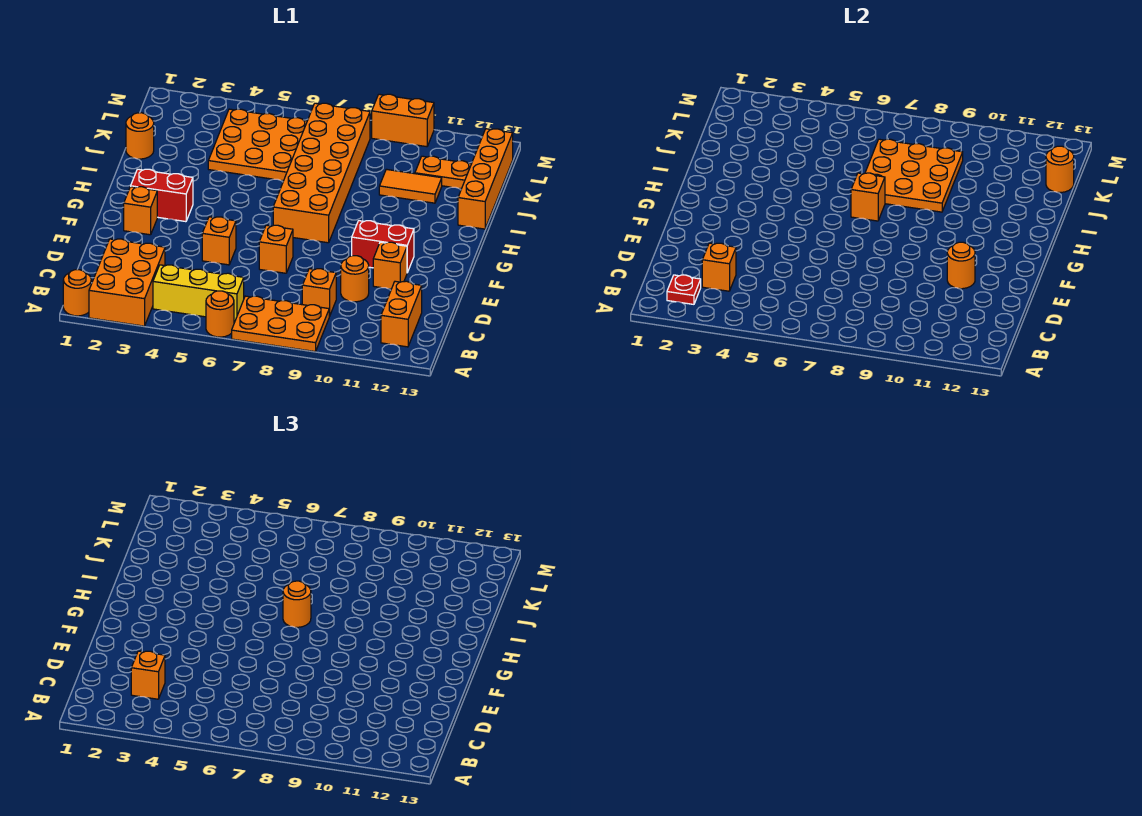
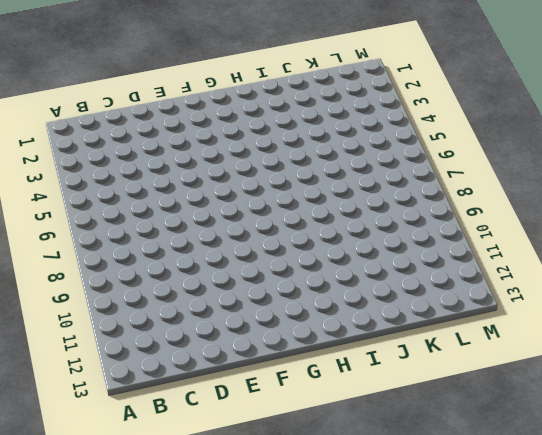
none -> orange round brick A1 level 1
none -> orange brick A2:C3 level 1
none -> orange round brick A6 level 1

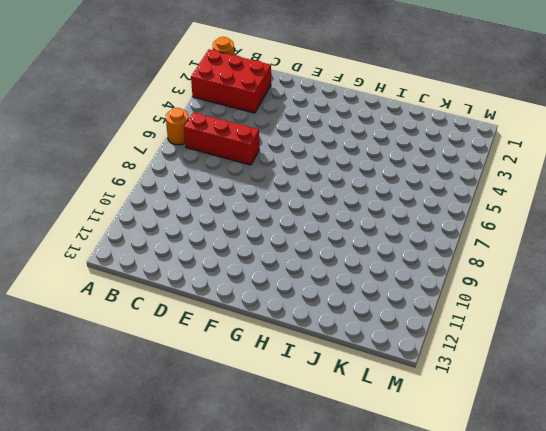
red brick A2:C3 level 1 -> orange brick A2:C3 level 1
red brick B6:D6 level 1 -> yellow brick B4:B6 level 1
none -> orange plate A7:B9 level 1
none -> orange brick B12:C12 level 1
none -> orange brick C9 level 1

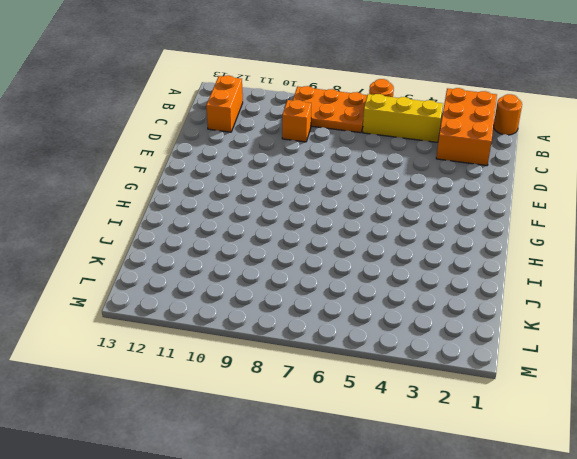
none -> orange round brick D10 level 1
none -> orange brick E5 level 1
none -> orange brick E7 level 1

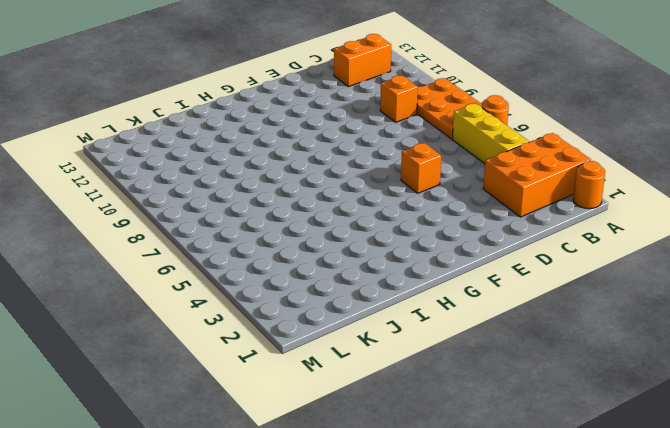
none -> orange round brick D10 level 1
none -> orange brick E7 level 1
none -> orange brick E11 level 1

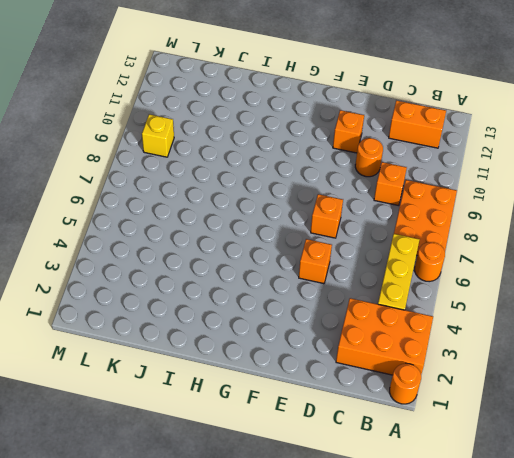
yellow brick L9 level 1 -> none
none -> orange brick F2 level 1
none -> red brick F10:F11 level 1
none -> red brick G2:G3 level 1

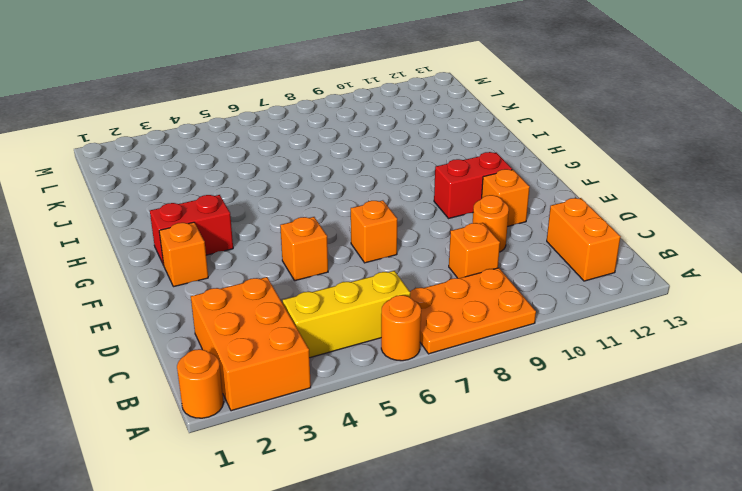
none -> orange brick G7:L8 level 1
none -> orange brick I13:L13 level 1
none -> orange round brick J1 level 1

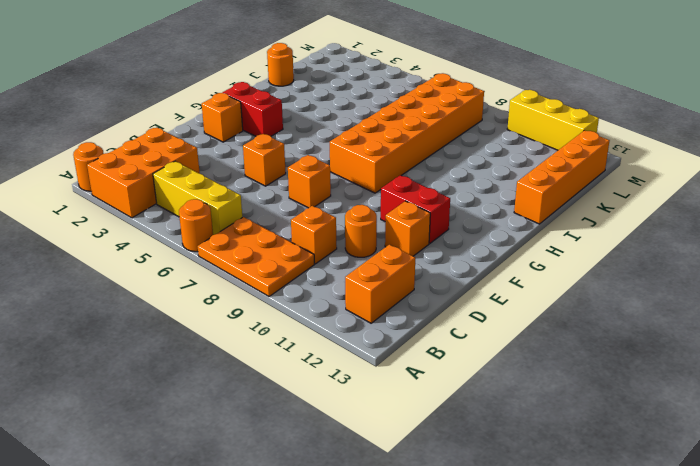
yellow brick M10:M12 level 1 -> orange brick M9:M10 level 1
none -> orange plate J4:L6 level 1
none -> orange tile J10:J11 level 1
none -> orange plate K11:K12 level 1

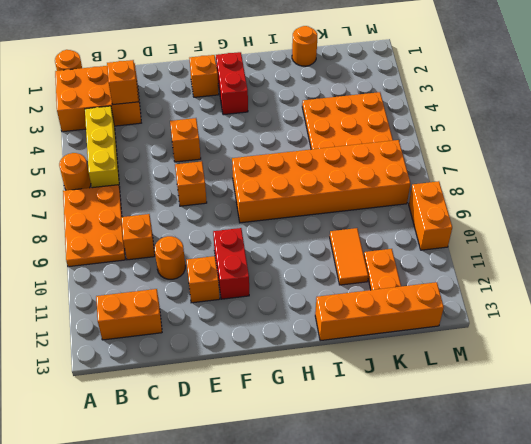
none -> red plate B2 level 2
none -> orange round brick E11 level 2
none -> orange brick H7 level 2

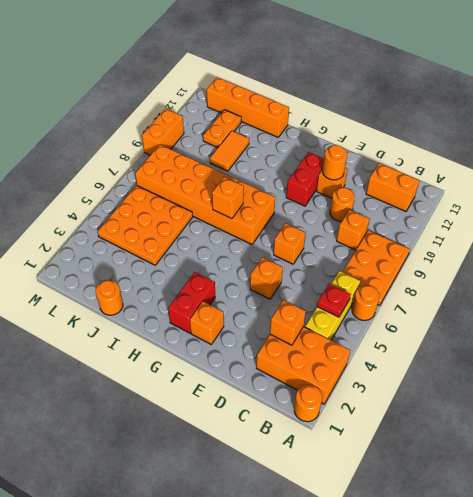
red plate B5 level 2 -> red plate B2 level 2
none -> orange plate I7:K9 level 2
none -> orange round brick K13 level 2
none -> orange brick C3 level 3

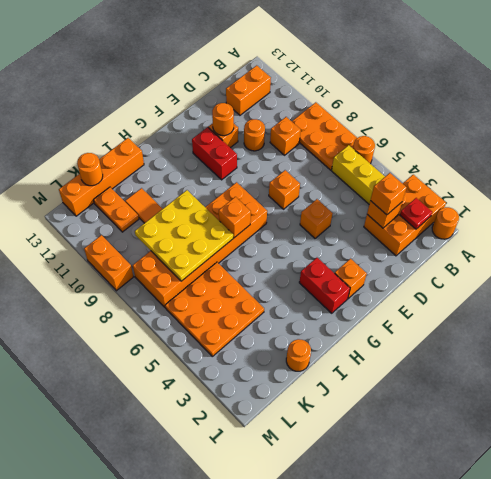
yellow plate I7:K9 level 2 -> orange plate I7:K9 level 2
none -> orange round brick H7 level 3

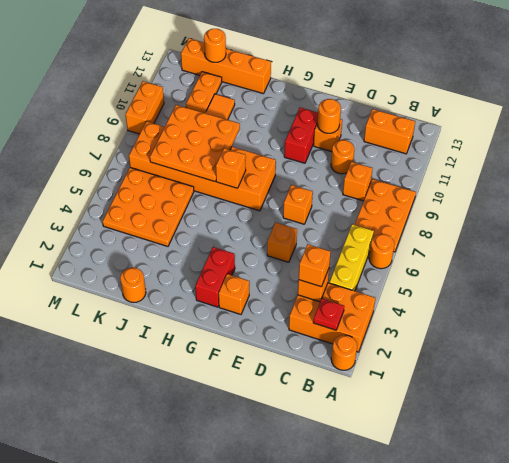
none -> orange round brick H7 level 3

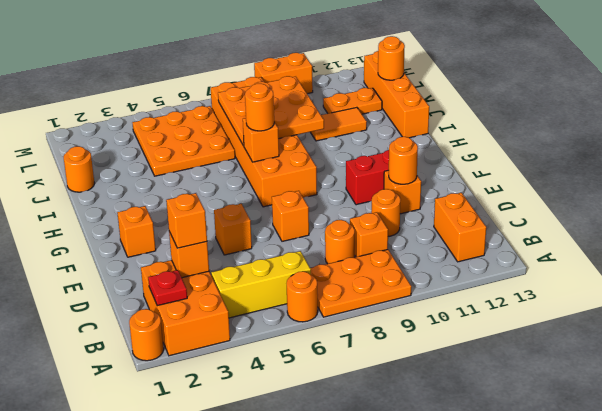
orange round brick C8 level 1 -> none
none -> red brick G2:G3 level 1

